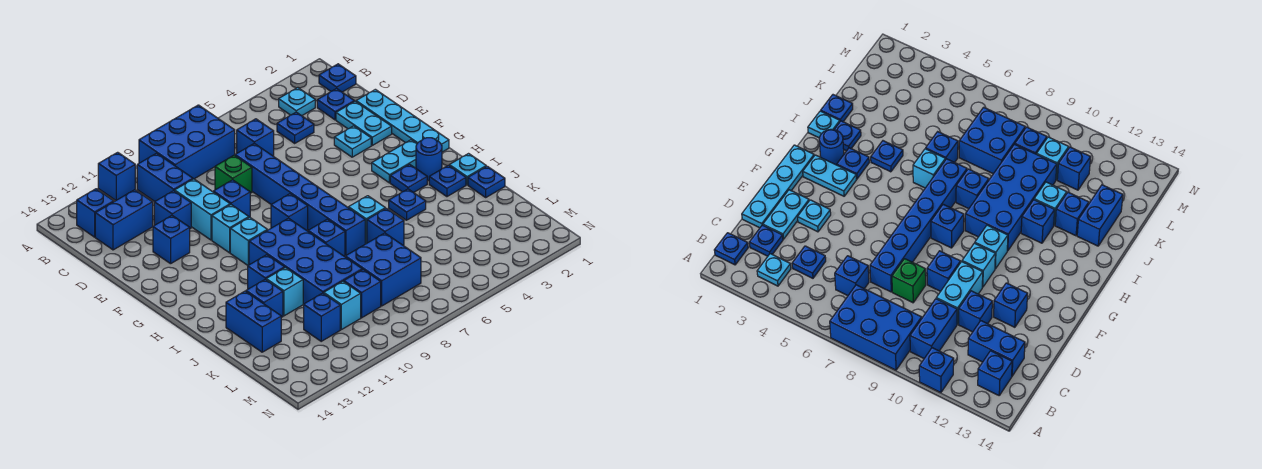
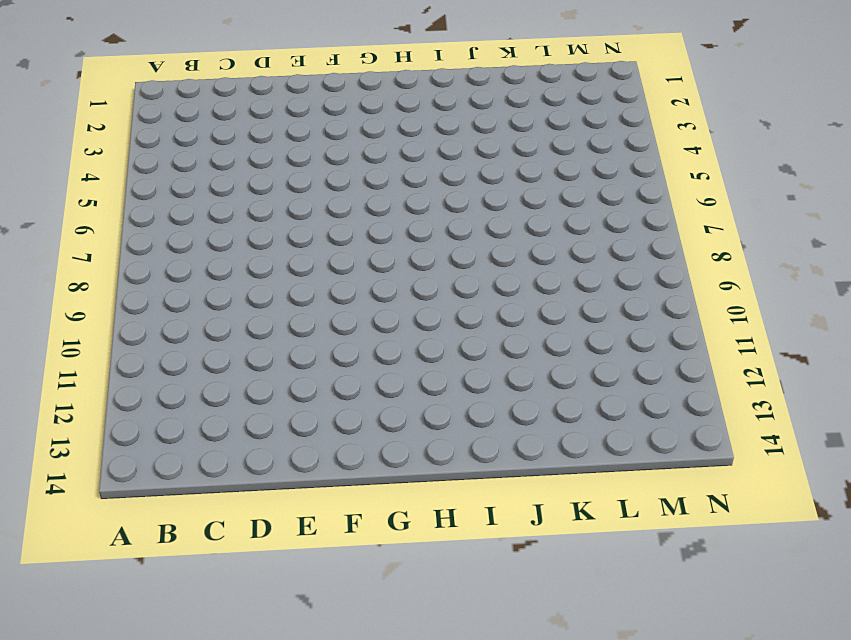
none -> blue brick A7:B9 level 1
none -> blue brick A11 level 1
none -> blue plate B1 level 1
none -> cyan plate B3 level 1

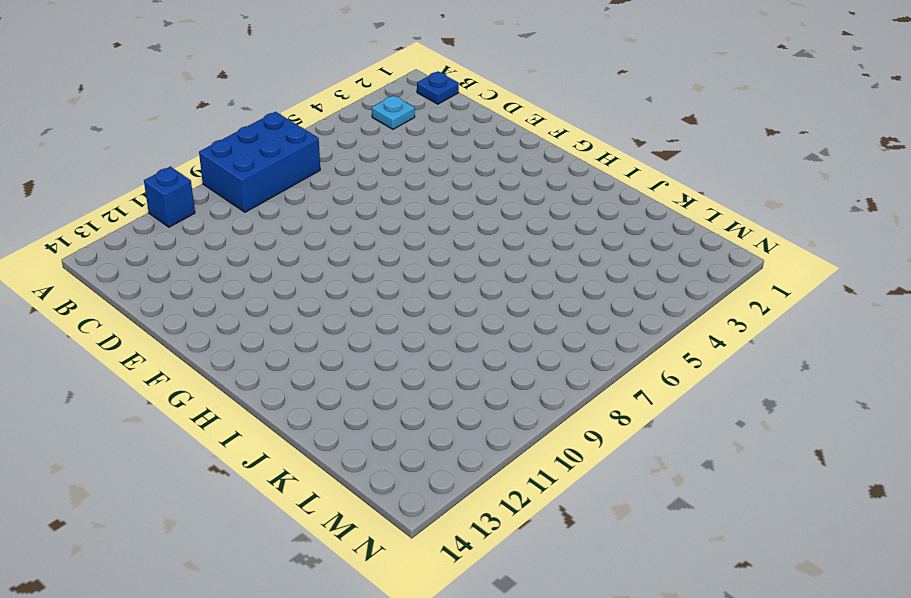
none -> blue brick B10:C10 level 1
none -> blue brick B13 level 1
none -> blue plate C2 level 1
none -> blue plate C4 level 1

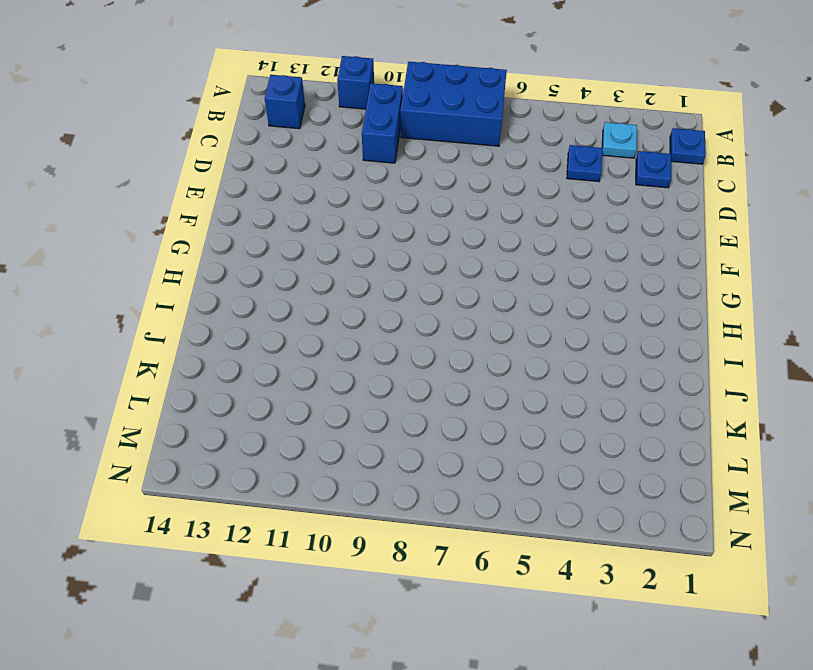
none -> blue brick C6 level 1
none -> blue brick C12:C13 level 1
none -> cyan plate D1:G1 level 1
none -> cyan plate D2:E2 level 1

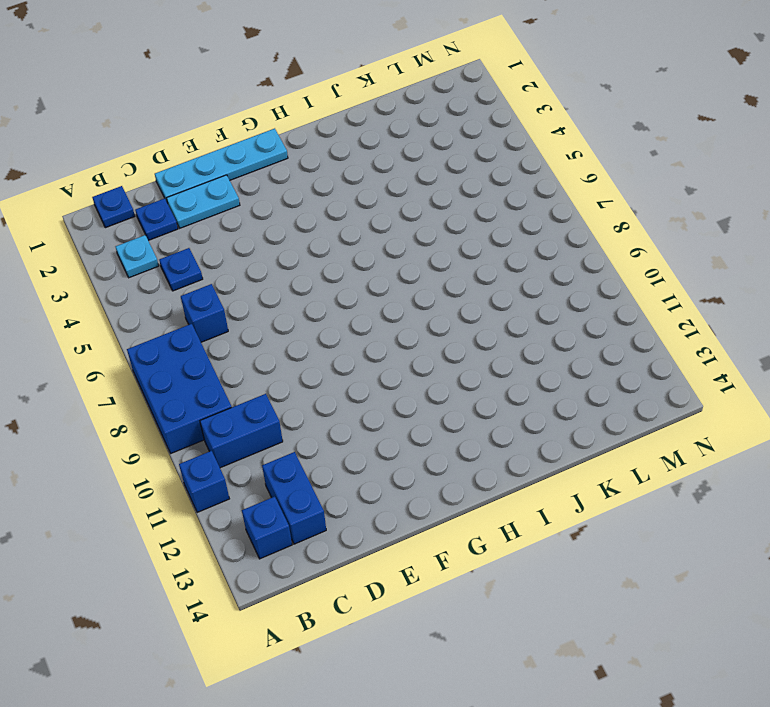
none -> blue brick D7:I7 level 1
none -> green brick D8 level 1
none -> cyan brick D10:E10 level 1
none -> blue brick D11 level 1

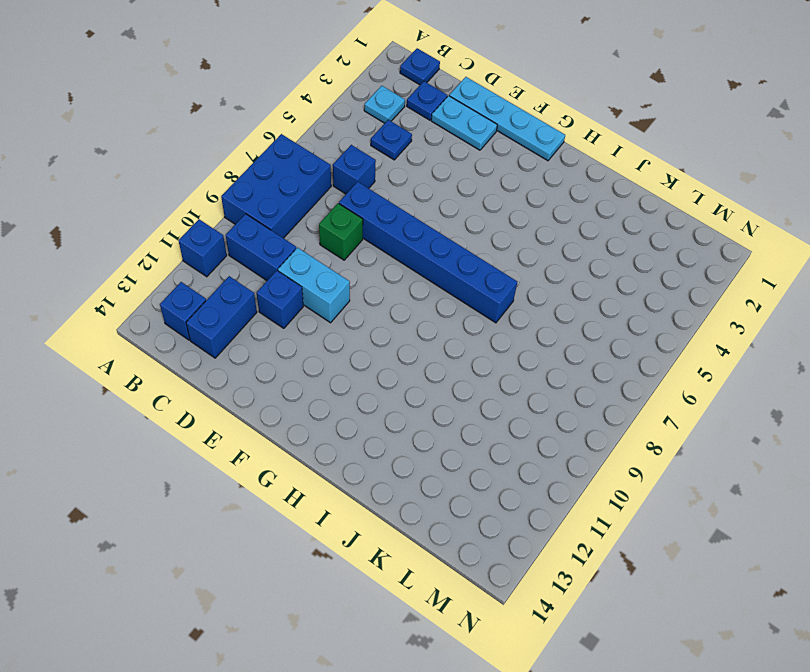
none -> cyan plate E3 level 1
none -> blue brick E9 level 1
none -> blue brick E12 level 1
none -> cyan brick F10 level 1

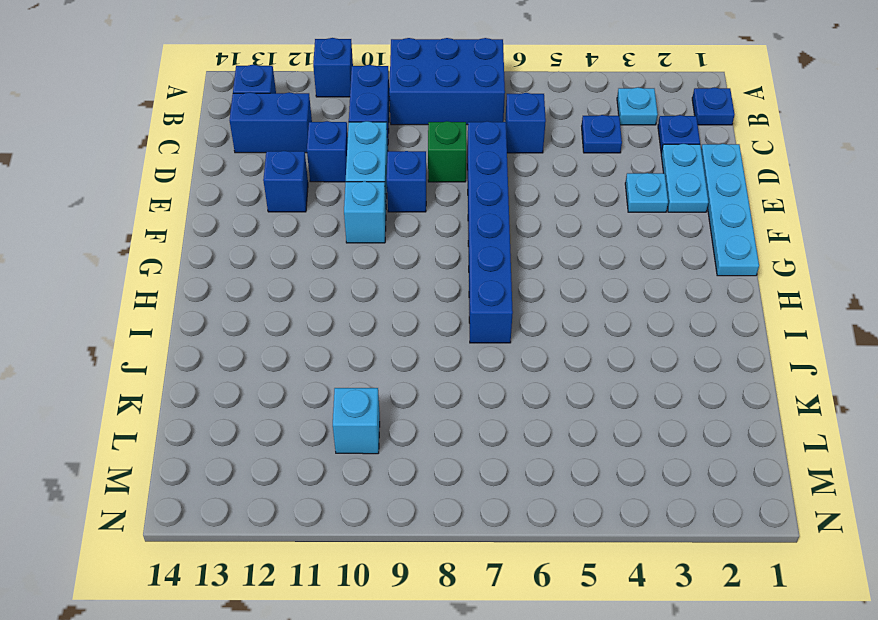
none -> cyan plate G2:G3 level 1
none -> blue brick G8 level 1
none -> cyan brick G10 level 1
none -> blue round brick H2 level 1

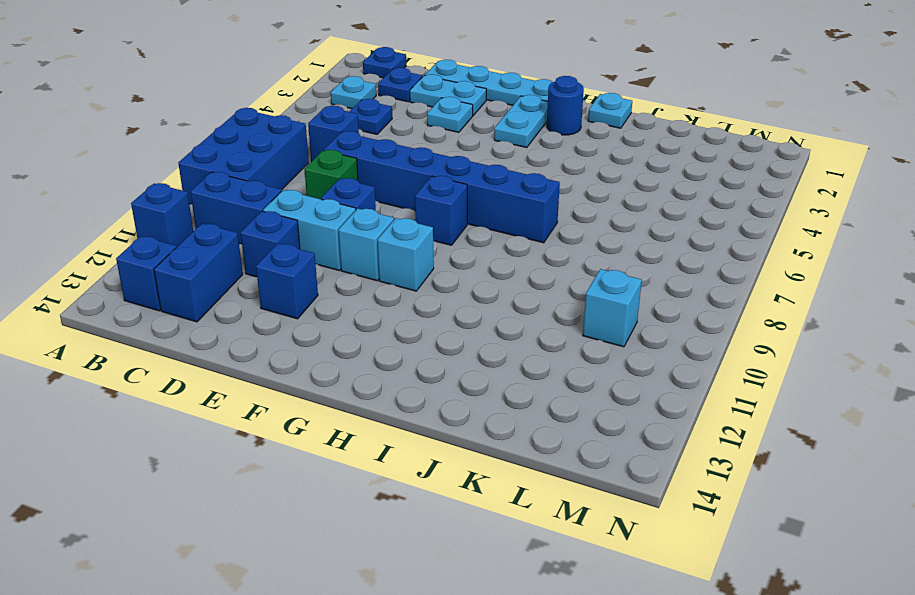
none -> blue plate H3 level 1
none -> blue brick H9:K10 level 1
none -> blue plate I2 level 1
none -> blue plate I4 level 1

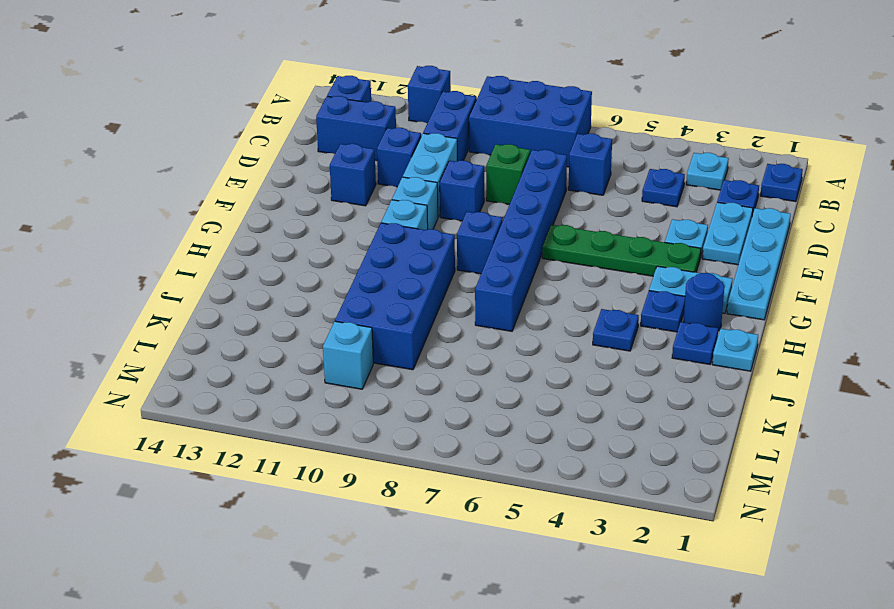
green plate F3:F6 level 1 -> none
none -> cyan brick I6 level 1
none -> blue brick I8 level 1
none -> blue brick I11 level 1
none -> blue plate J1 level 1

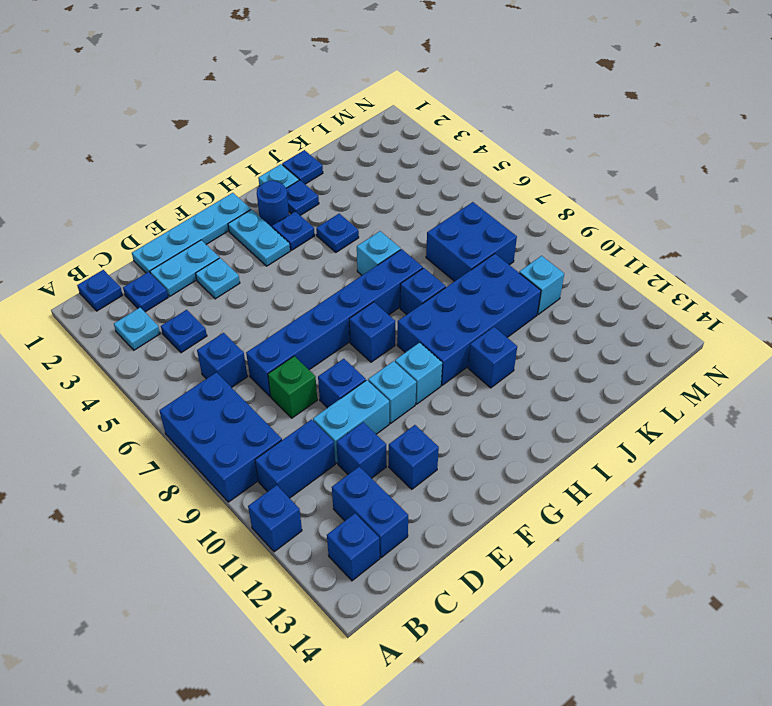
none -> blue brick J6 level 1
none -> cyan brick J11 level 1
none -> blue brick J12 level 1
none -> blue brick J13:K13 level 1

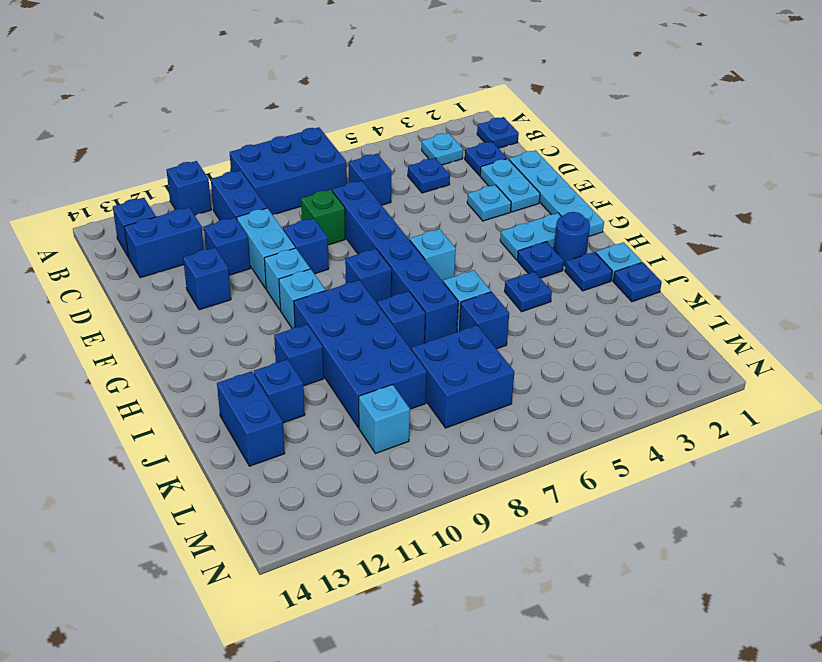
cyan brick G6 level 1 -> cyan brick J11 level 1
none -> blue brick L9 level 1
none -> blue brick L11 level 1

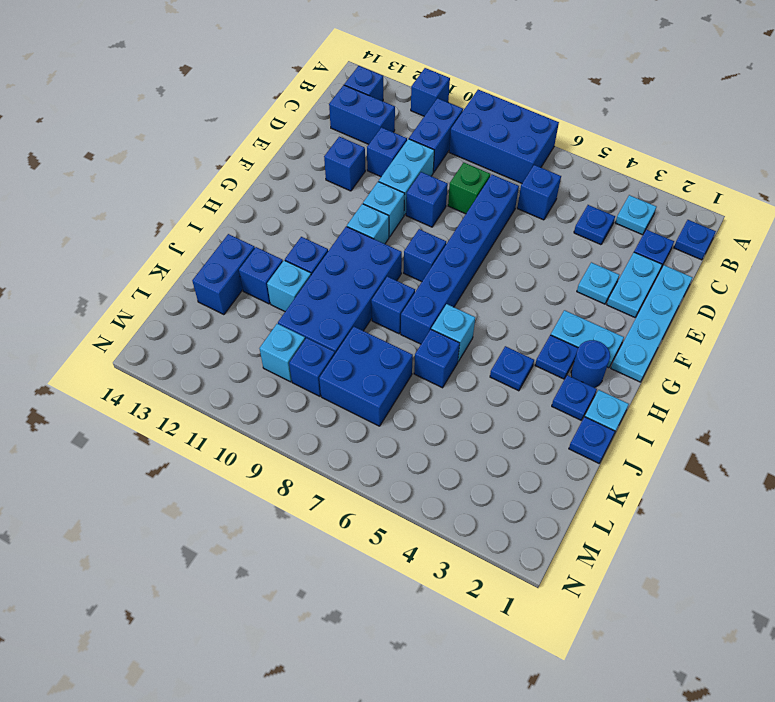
none -> blue brick L11 level 1

